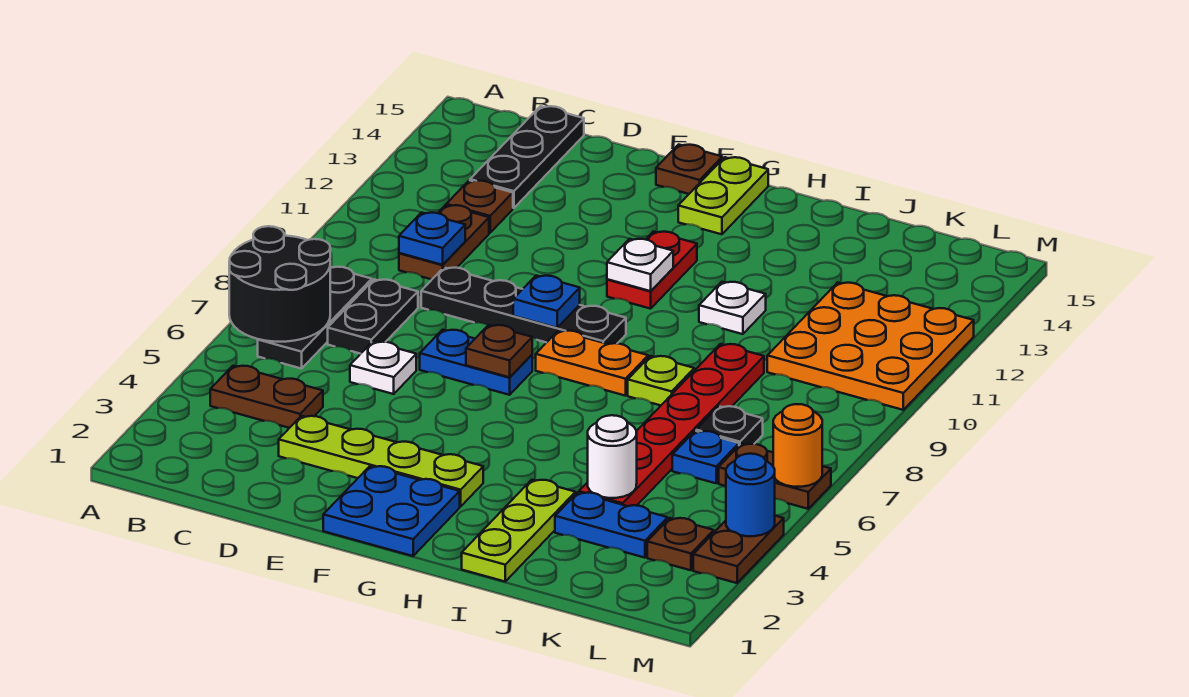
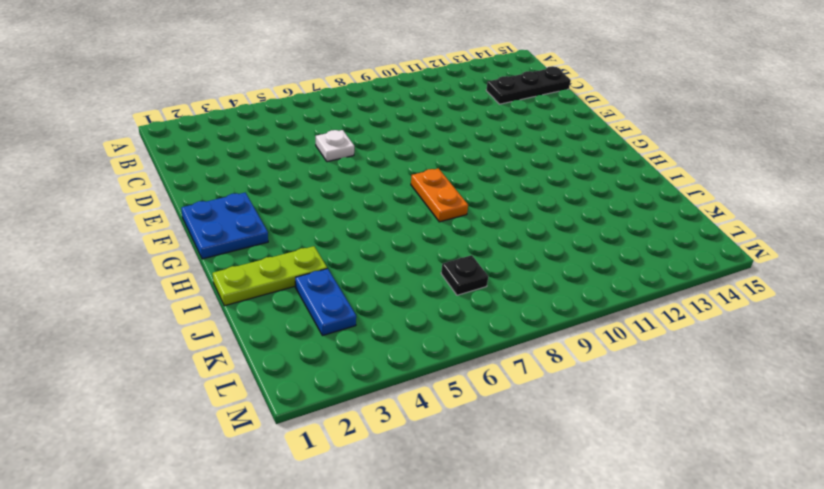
none -> brown plate B4:C4 level 1
none -> black plate B6:B8 level 1
none -> black plate C7:C8 level 1
none -> brown plate C10:C11 level 1

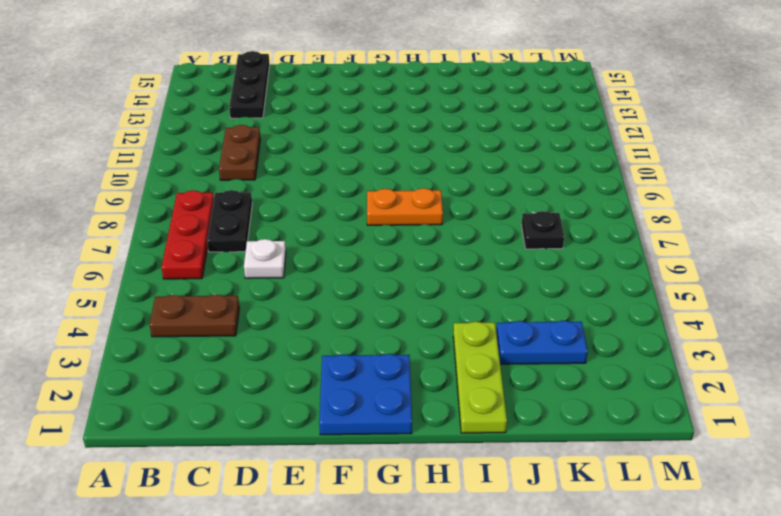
red plate B6:B8 level 1 -> black plate B6:B8 level 1
none -> brown plate C12 level 1
none -> lime plate D3:G3 level 1
none -> black plate D9:G9 level 1
none -> blue plate E7:F7 level 1

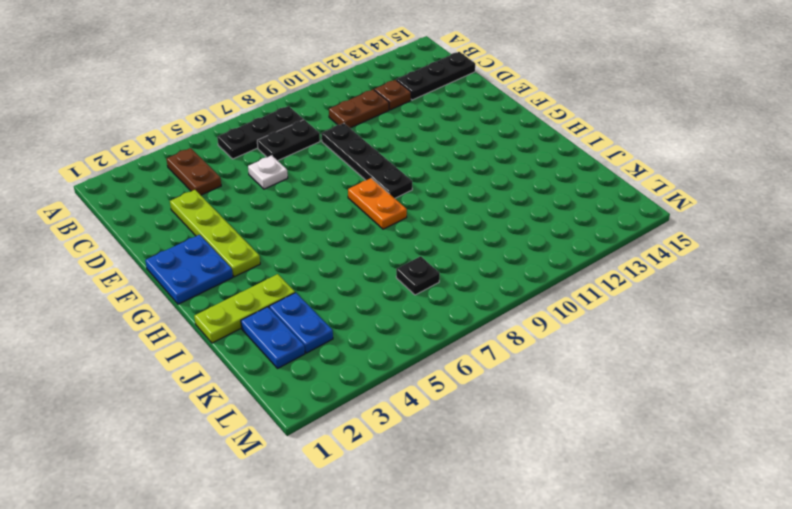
blue plate J2:K2 level 1 -> blue plate E7:F7 level 1
none -> brown plate F15 level 1
none -> red plate G11:G12 level 1
none -> lime plate G14:G15 level 1
none -> lime plate I8 level 1

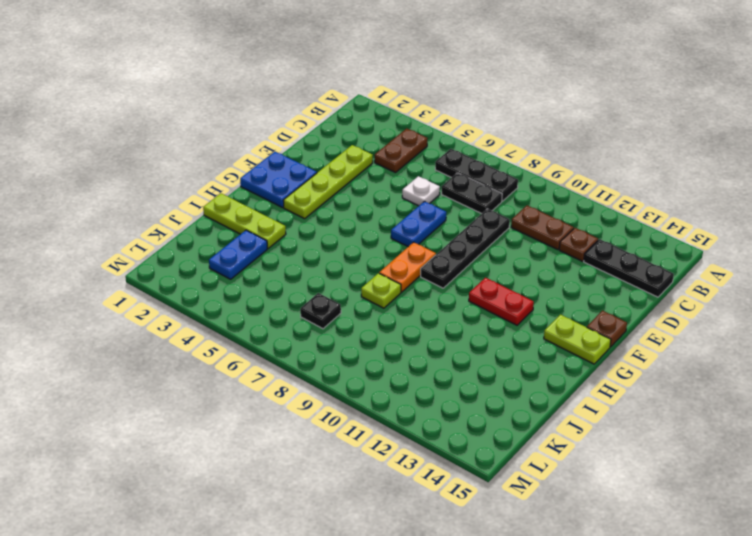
none -> white plate I11 level 1
none -> red plate J4:J9 level 1
none -> blue plate K6 level 1
none -> orange plate K10:M12 level 1

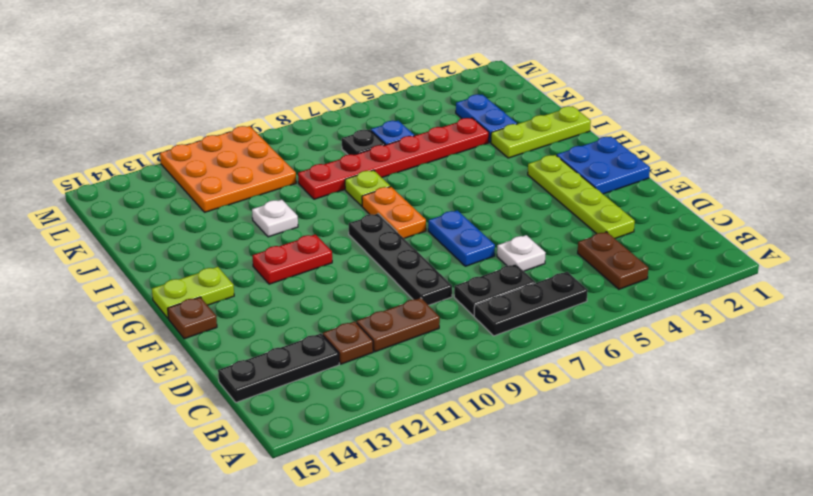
none -> brown plate L3 level 1
none -> brown plate L6:M6 level 1
none -> brown plate M3:M4 level 1
none -> black round brick A6:B7 level 2

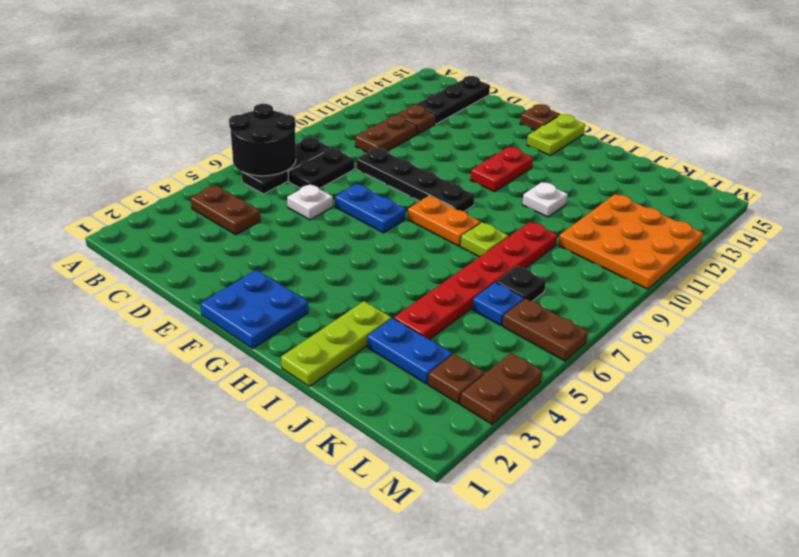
none -> lime plate D3:G3 level 1
none -> blue plate C10 level 2
none -> brown plate F7 level 2
none -> blue plate F9 level 2

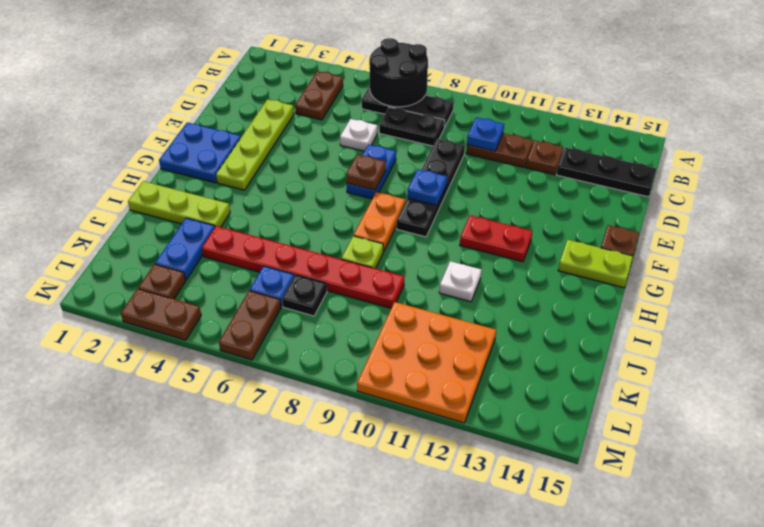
none -> white plate G11 level 2
none -> white round brick J4 level 2
none -> blue round brick M4 level 2
none -> orange round brick M6 level 2

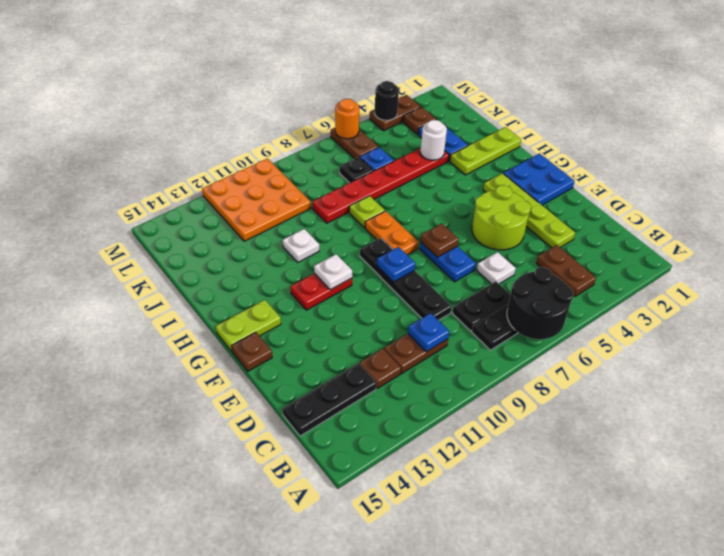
lime round brick E4:F5 level 1 -> none
black round brick M4 level 2 -> blue round brick M4 level 2

